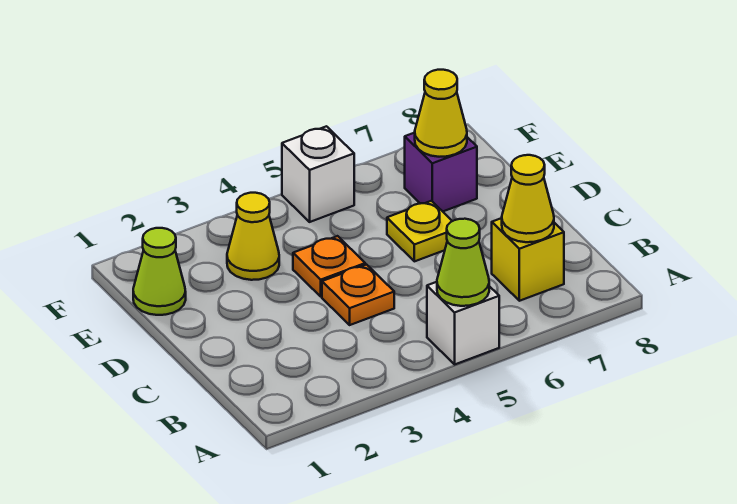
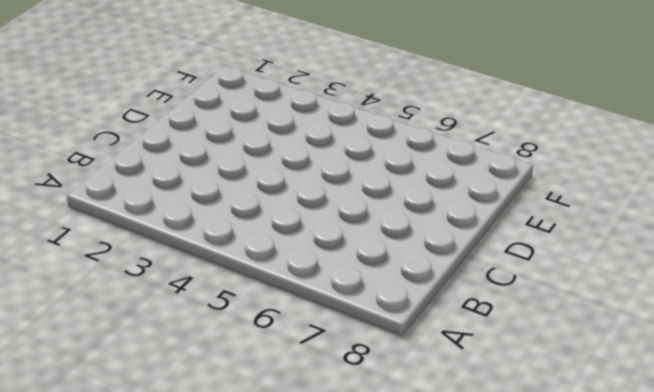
none -> white brick A5 level 1
none -> yellow brick B7 level 1
none -> orange plate C4 level 1

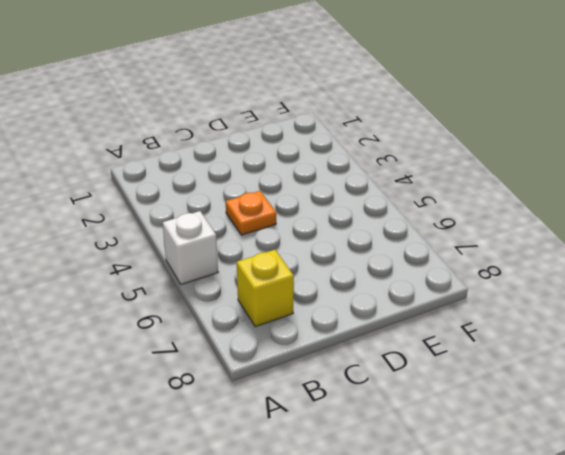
none -> orange plate D4 level 1
none -> yellow plate D6 level 1
none -> lime cone E1 level 1

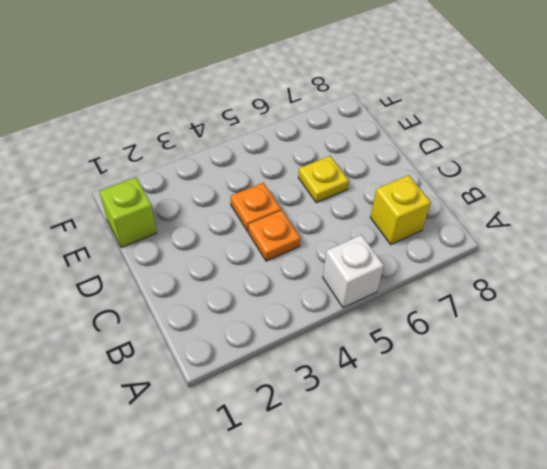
lime brick E1 level 1 -> lime cone E1 level 1
none -> yellow cone E3 level 1
none -> purple brick E7 level 1
none -> white brick F5 level 1

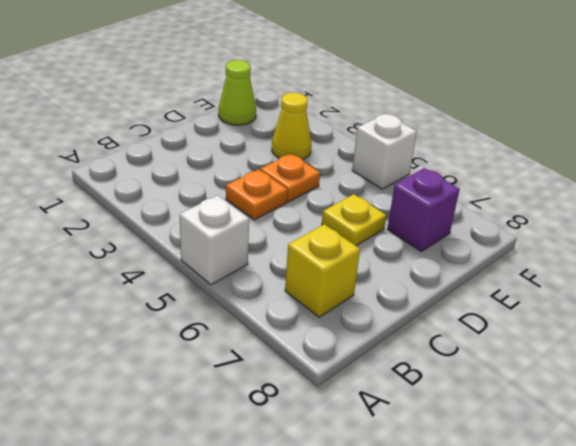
none -> lime cone A5 level 2
none -> yellow cone B7 level 2
none -> yellow cone E7 level 2

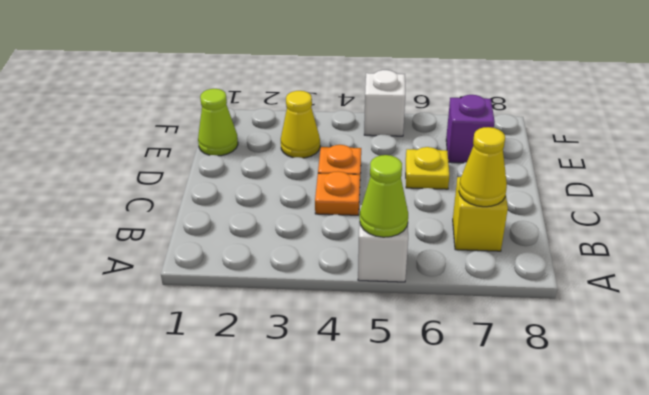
none -> yellow cone E7 level 2

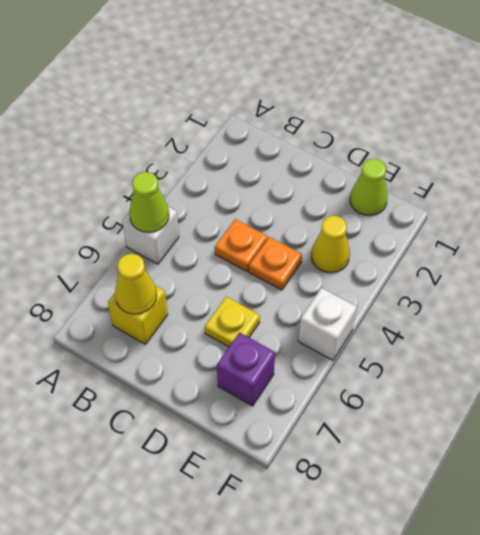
none -> yellow cone E7 level 2

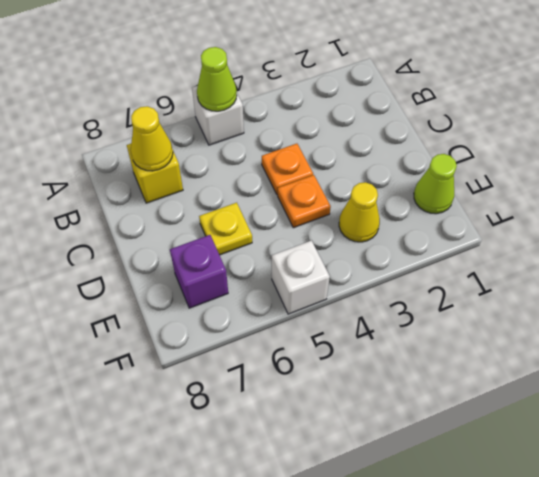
none -> yellow cone E7 level 2

